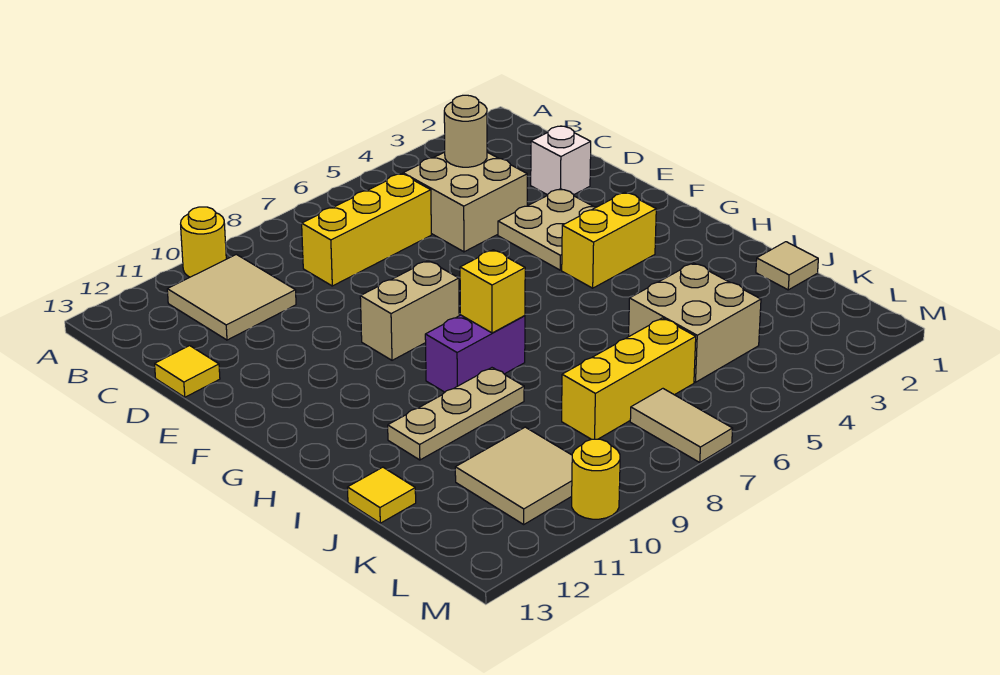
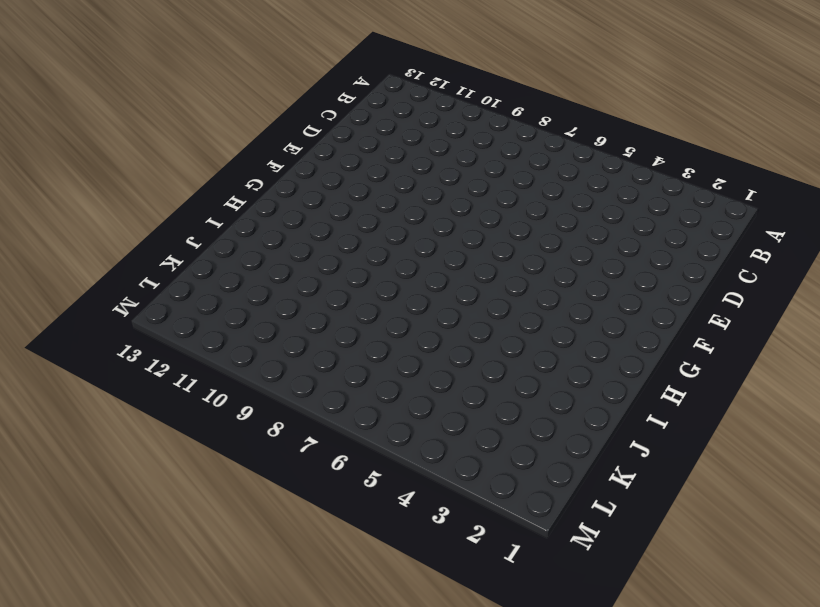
none -> yellow round brick A10 level 1
none -> tan tile B10:C11 level 1
none -> tan brick C4:D5 level 1

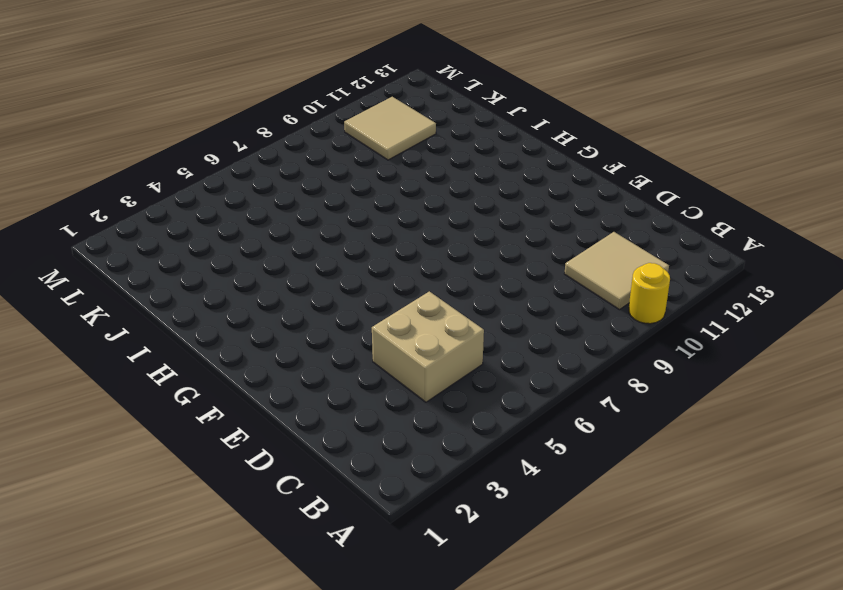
none -> yellow brick C6:C8 level 1
none -> white brick D2 level 1
none -> yellow tile D13 level 1

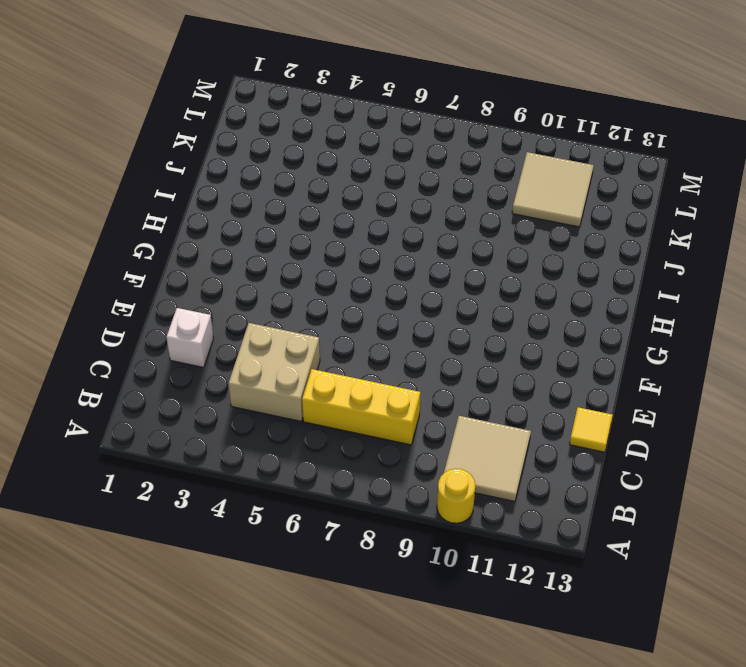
none -> tan plate E3:F4 level 1
none -> tan brick F8:F9 level 1
none -> yellow brick G3:G4 level 1

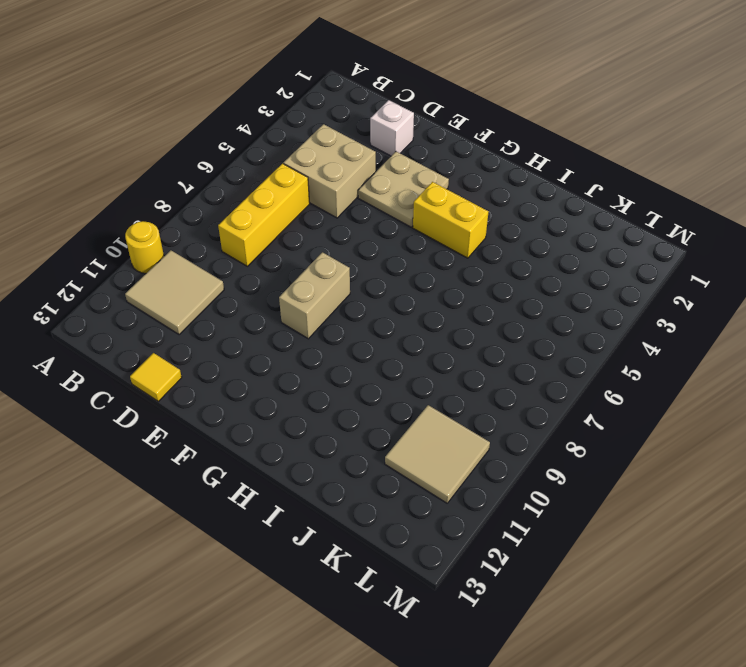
yellow brick G4:H4 level 1 -> yellow brick G3:G4 level 1
none -> purple brick H8:H9 level 1
none -> tan plate I9:I11 level 1
none -> tan tile J1 level 1

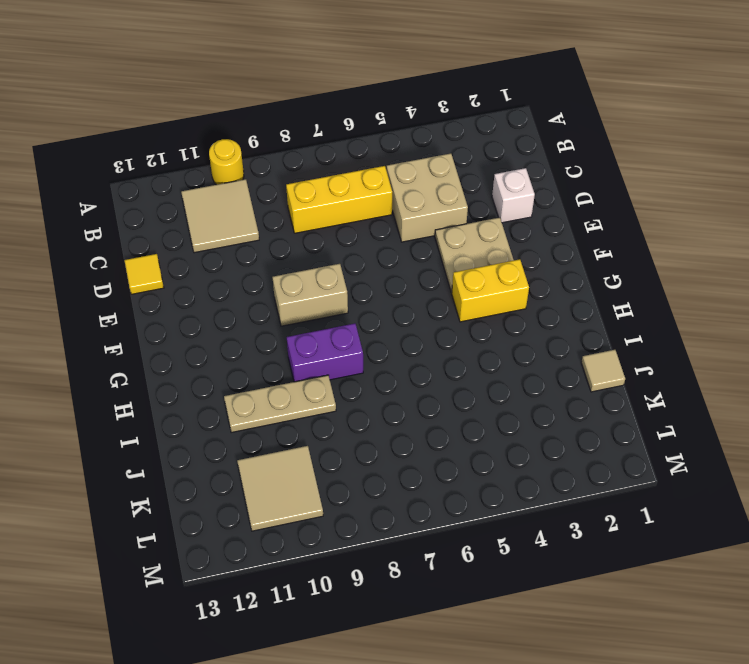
none -> tan brick J4:K5 level 1
none -> yellow tile J13 level 1
none -> yellow brick K6:K8 level 1

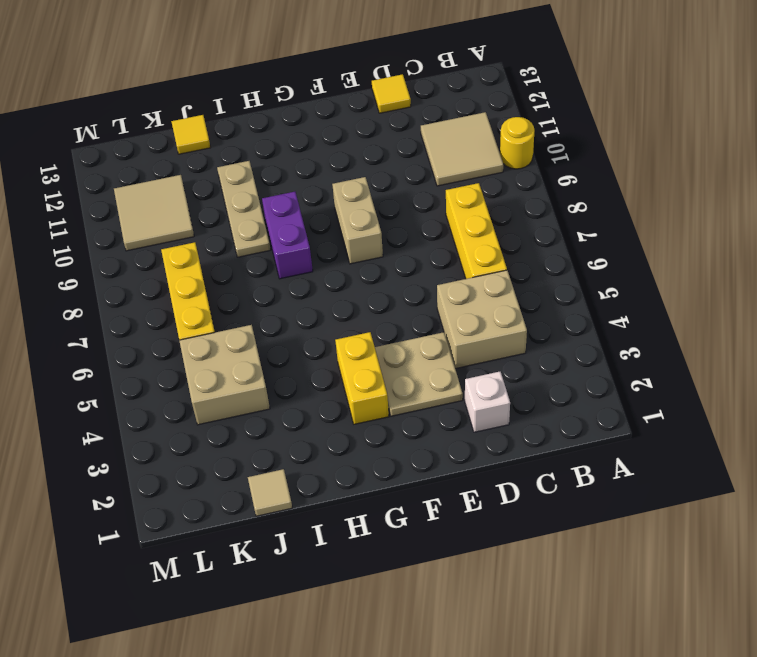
none -> tan tile L7:M7 level 1
none -> yellow round brick M10 level 1
none -> tan round brick C4 level 2

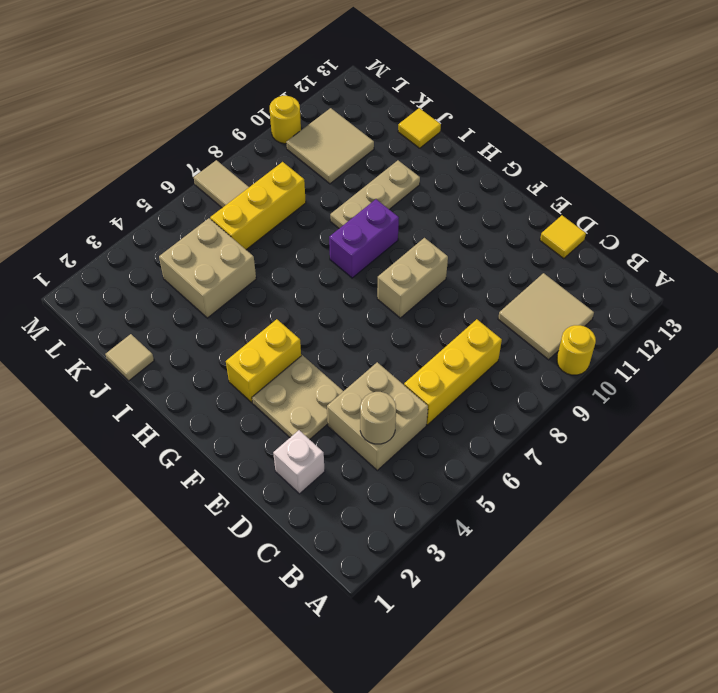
none -> yellow brick H8 level 2

